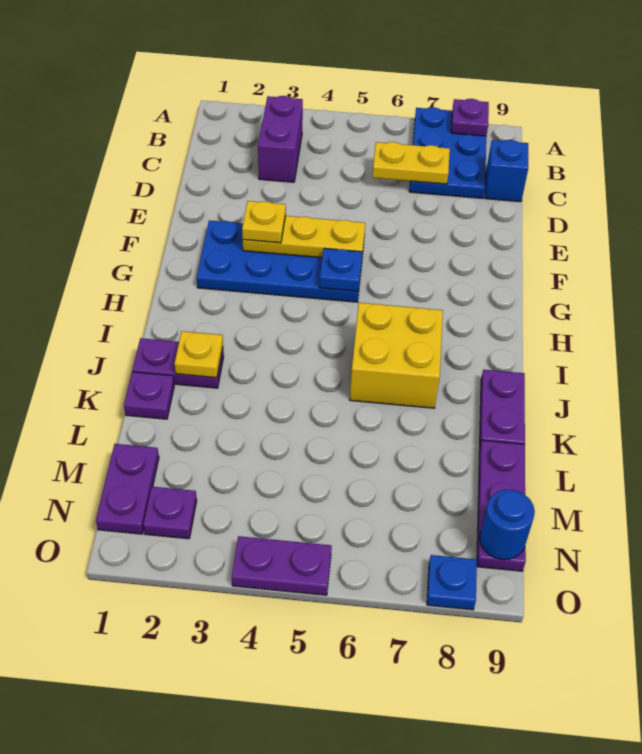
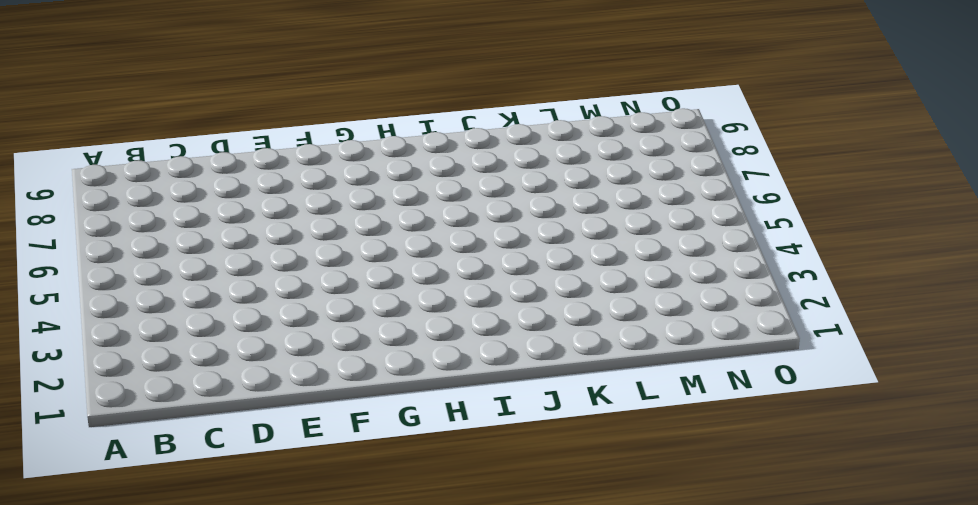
none -> blue plate A7:C8 level 1
none -> purple brick B3:C3 level 1
none -> blue brick C9 level 1

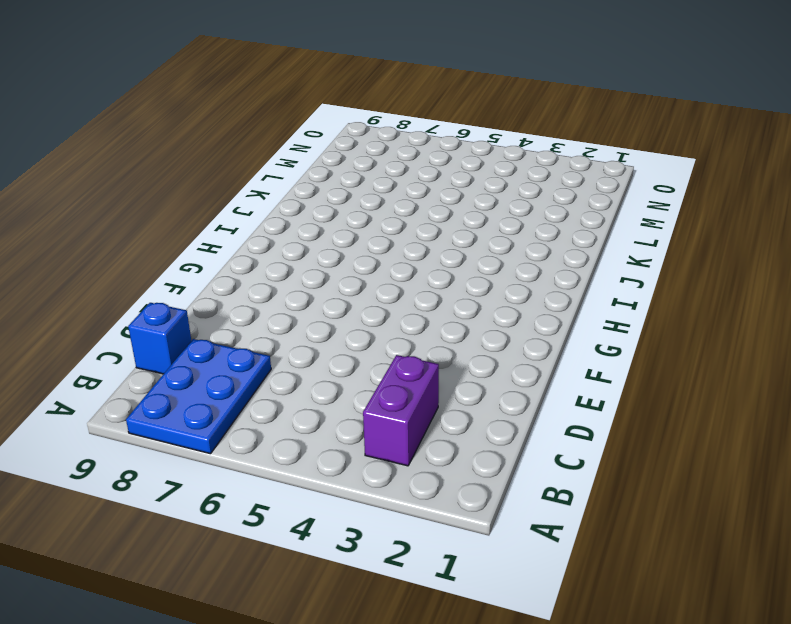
none -> blue plate F2:G5 level 1
none -> yellow brick I6:J7 level 1
none -> purple plate J1:J2 level 1

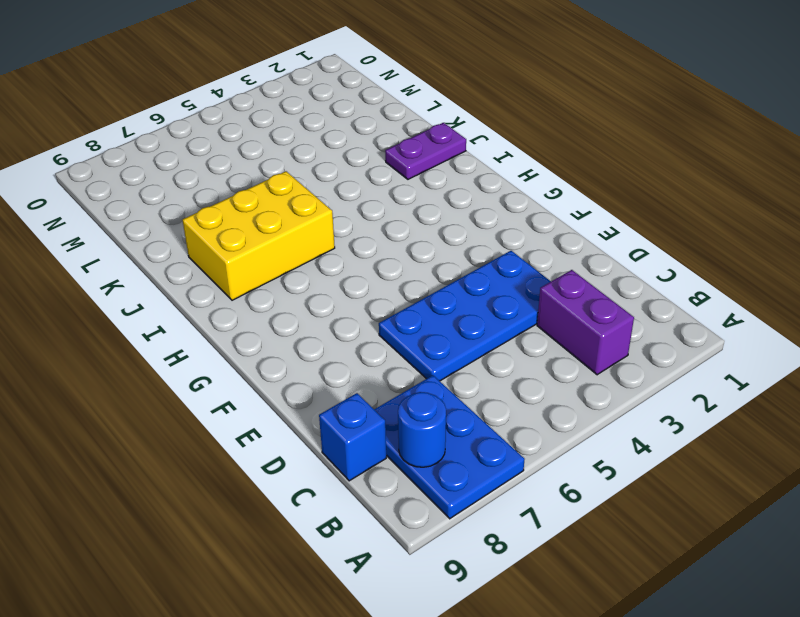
blue round brick B8 level 2 -> blue round brick N9 level 2
blue plate D3:E6 level 1 -> blue plate F2:G5 level 1
yellow brick I6:J8 level 1 -> yellow brick I6:J7 level 1
none -> purple plate J9:K9 level 1
none -> purple plate K1 level 1
none -> purple plate L9:N9 level 1

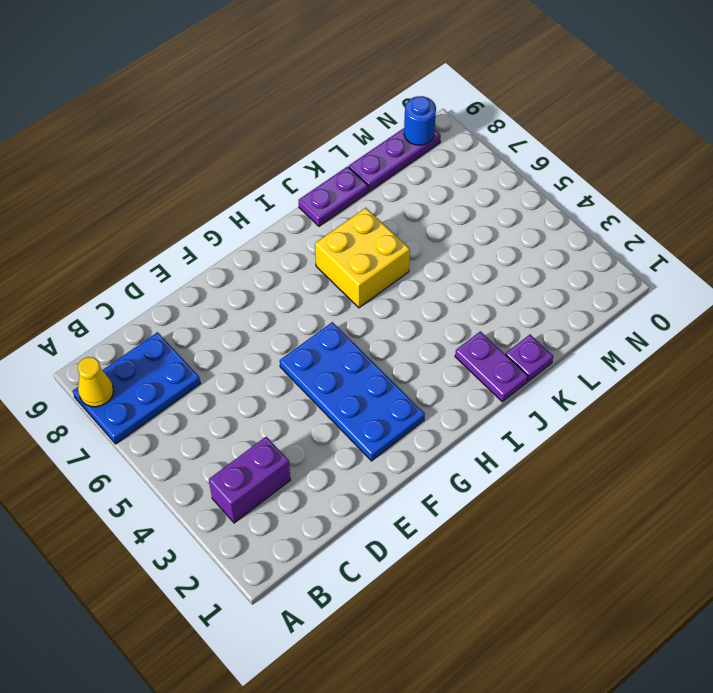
yellow cone A8 level 2 -> purple plate A8 level 2
none -> blue brick C9 level 1
none -> purple plate M1:N1 level 1
none -> purple plate N2 level 1

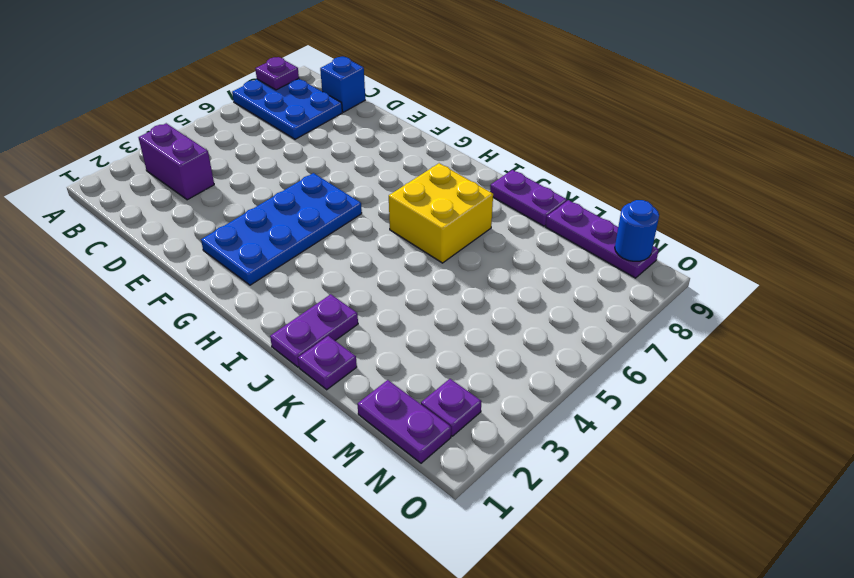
none -> purple plate O4:O5 level 1
none -> blue plate O8 level 1
none -> yellow plate C6:C7 level 2

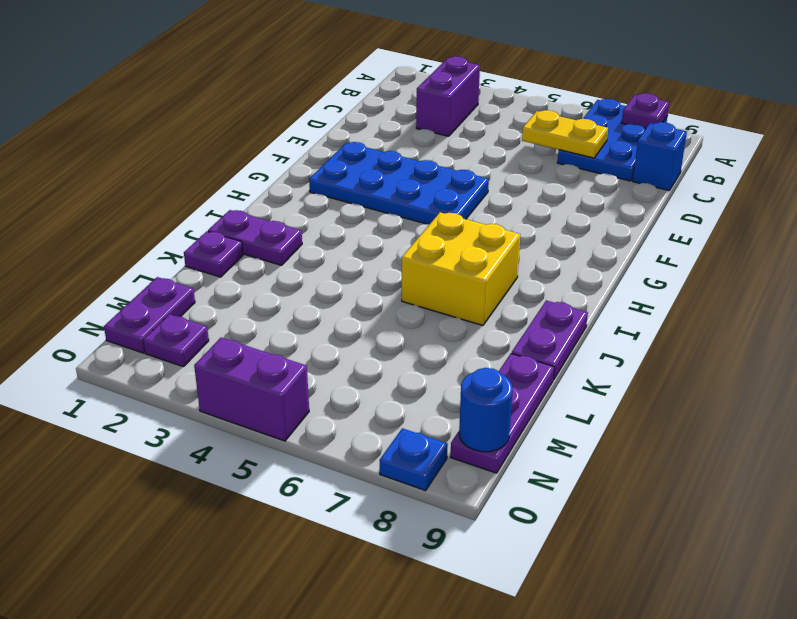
purple brick O4:O5 level 1 -> purple plate O4:O5 level 1
none -> yellow plate F3:F5 level 2
none -> blue plate G5 level 2
none -> yellow plate J2 level 2

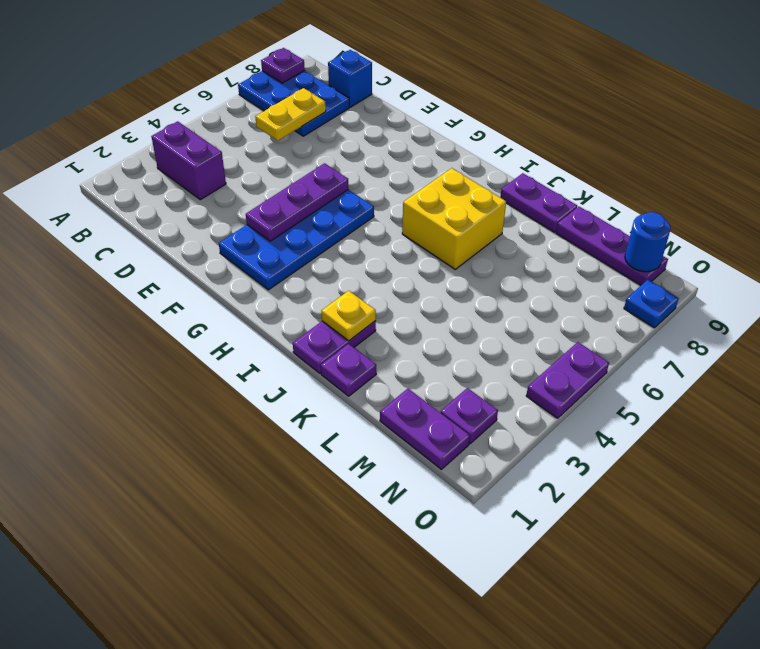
purple plate F3:F5 level 2 -> yellow plate F3:F5 level 2
none -> blue plate G5 level 2
none -> yellow plate F3 level 3

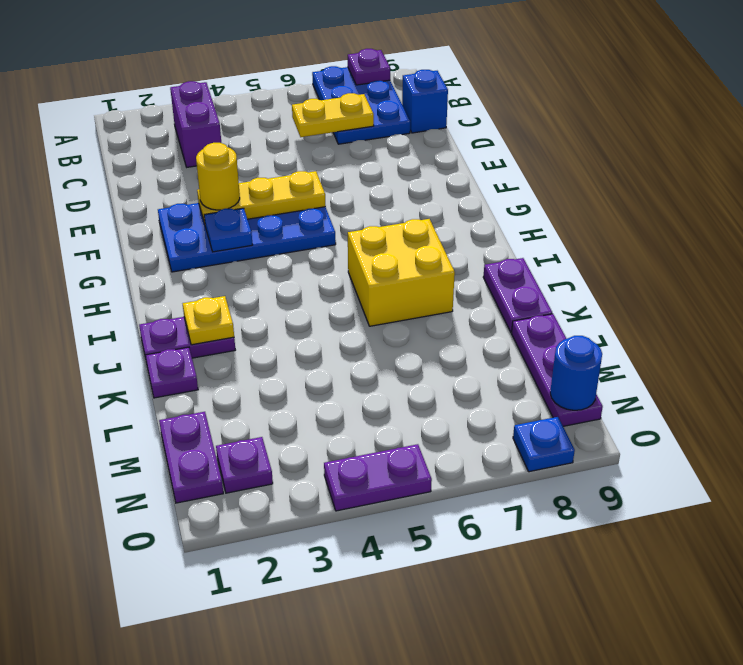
yellow round brick F3 level 3 -> yellow plate F3 level 3
blue plate G3 level 2 -> blue plate G5 level 2

